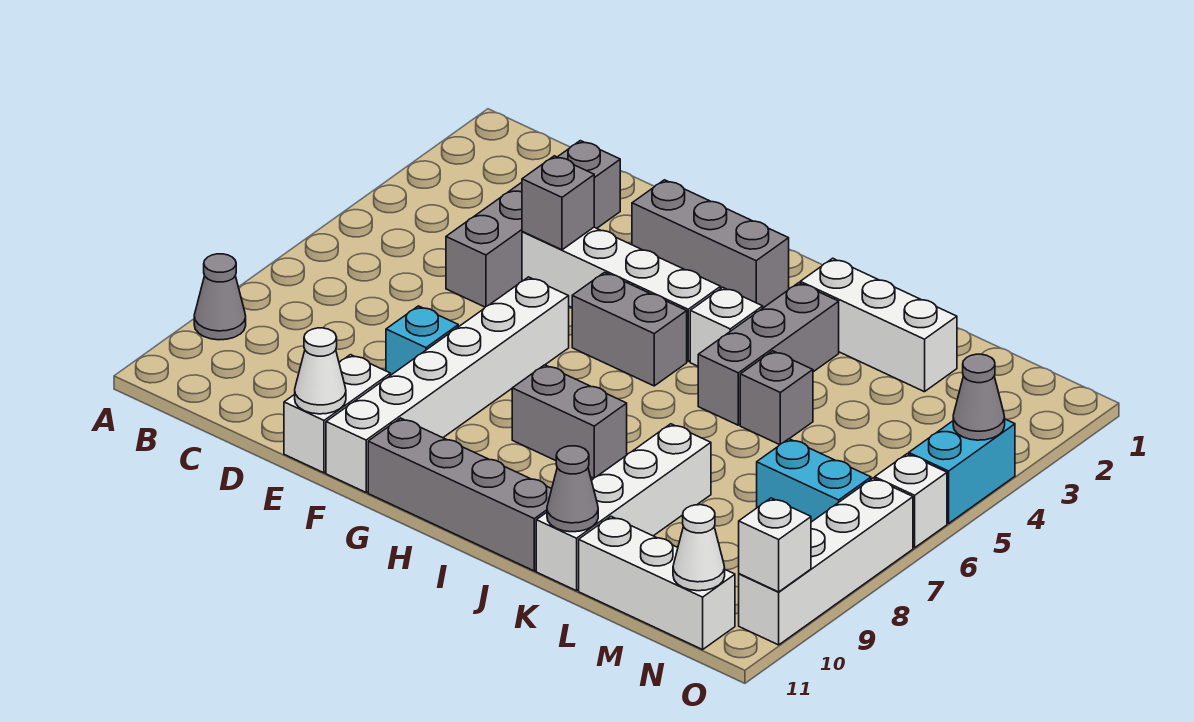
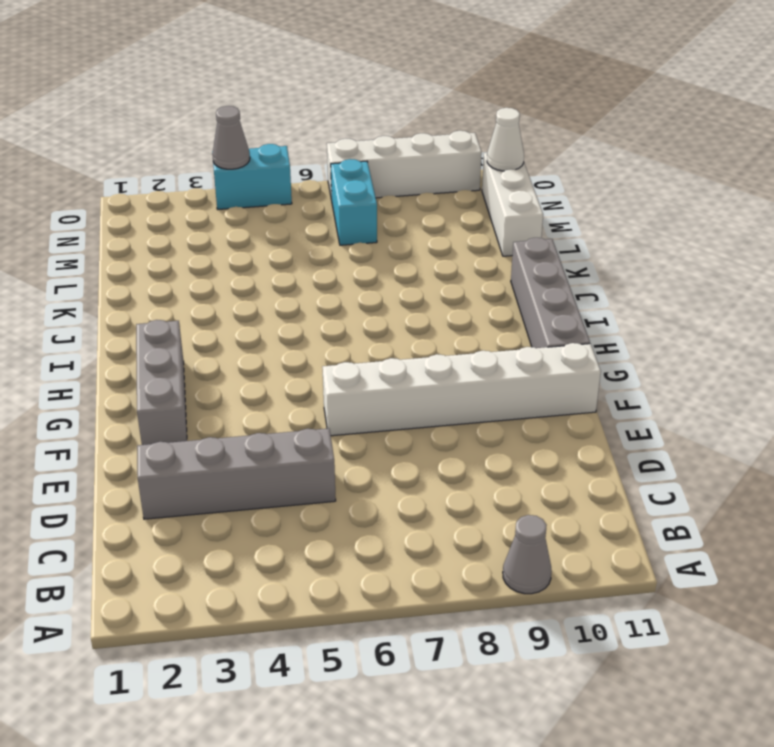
none -> white brick E4:H4 level 1
none -> cyan brick E8 level 1
none -> white brick E10:E11 level 1

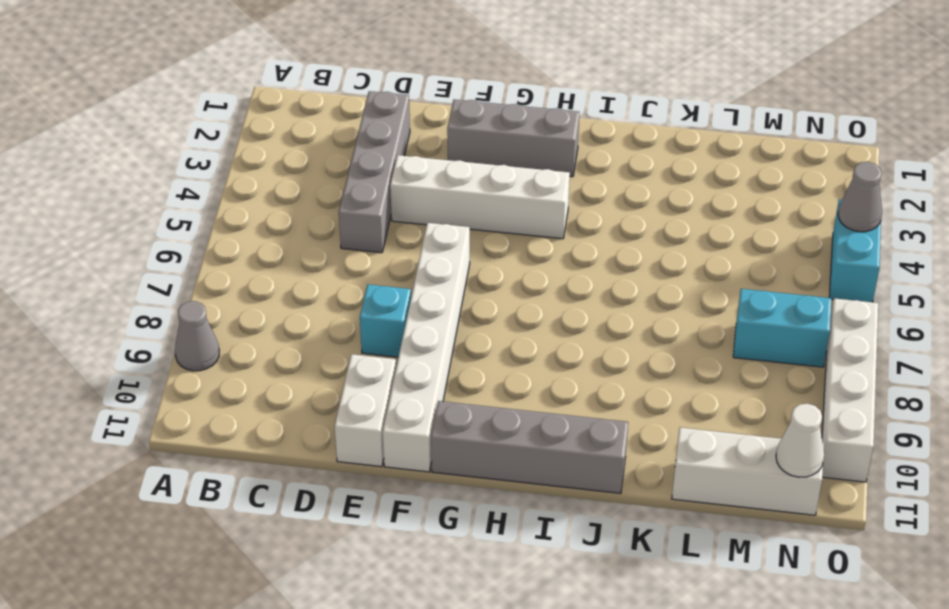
none -> grey brick G5:H5 level 1
none -> grey brick H8:I8 level 1
none -> white brick I4 level 1

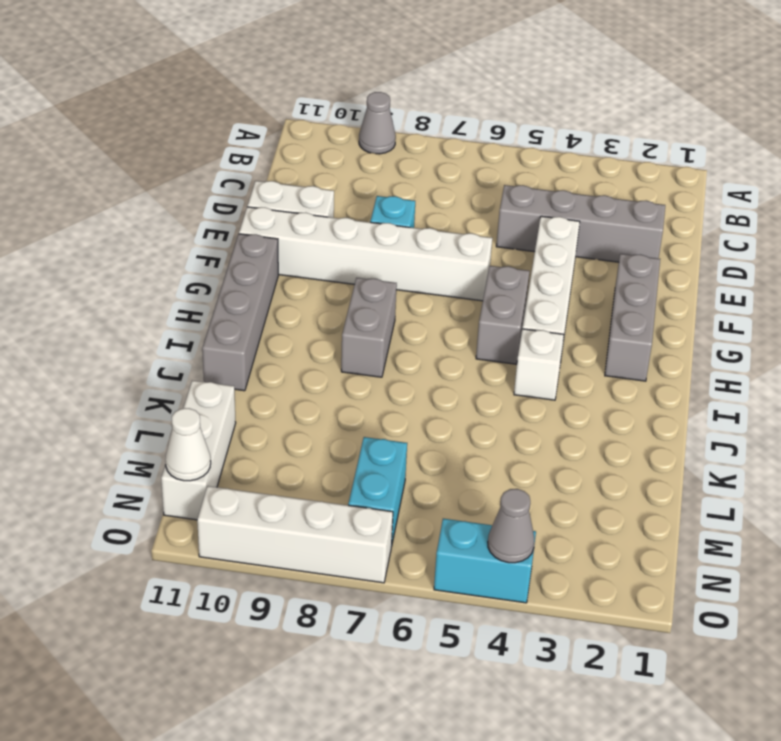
none -> white brick J2:L2 level 1
none -> grey brick J3:J5 level 1
none -> grey brick K5 level 1

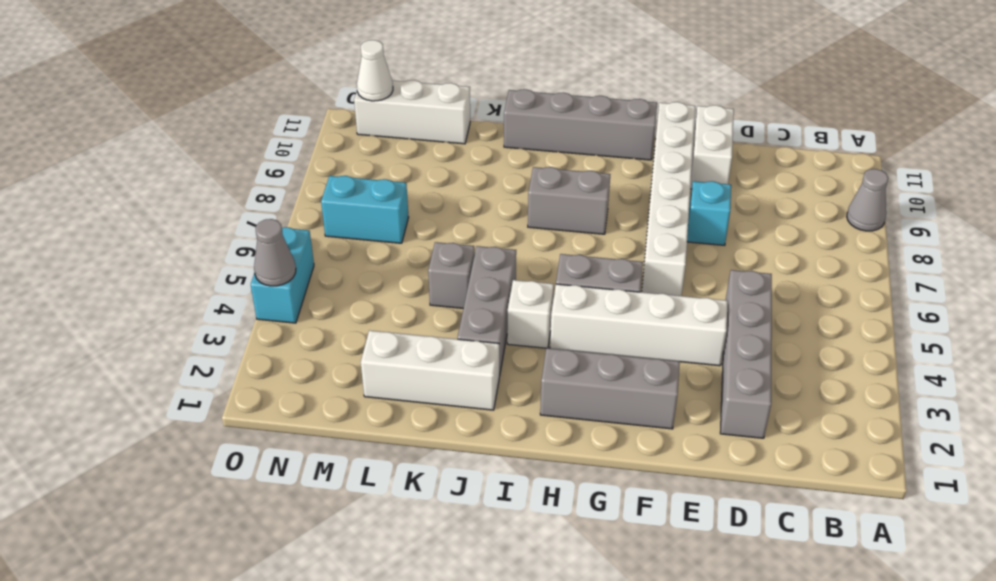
none -> white brick K8:K11 level 1
none -> white brick O6 level 1
none -> white brick O7:O10 level 1

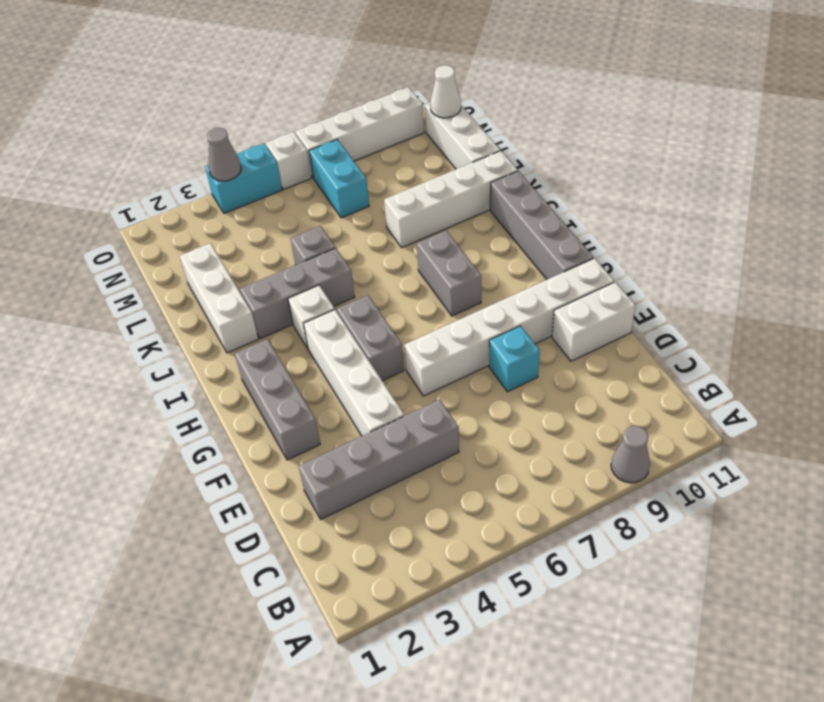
none -> grey brick E4 level 2
none -> white cone E11 level 2
none -> grey cone K11 level 2

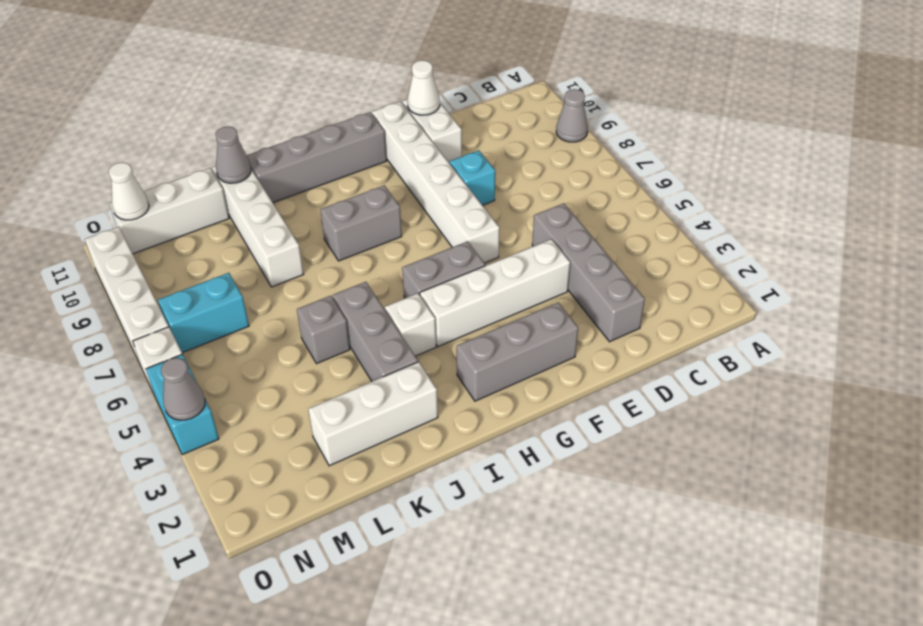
none -> grey brick E4 level 2
none -> white brick O10 level 2

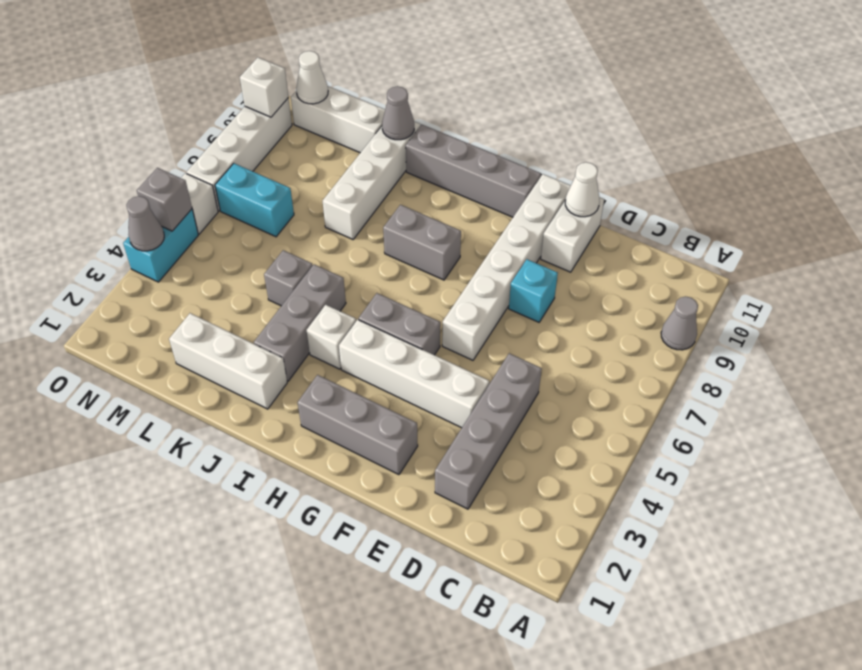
grey brick O5 level 2 -> grey brick E4 level 2

